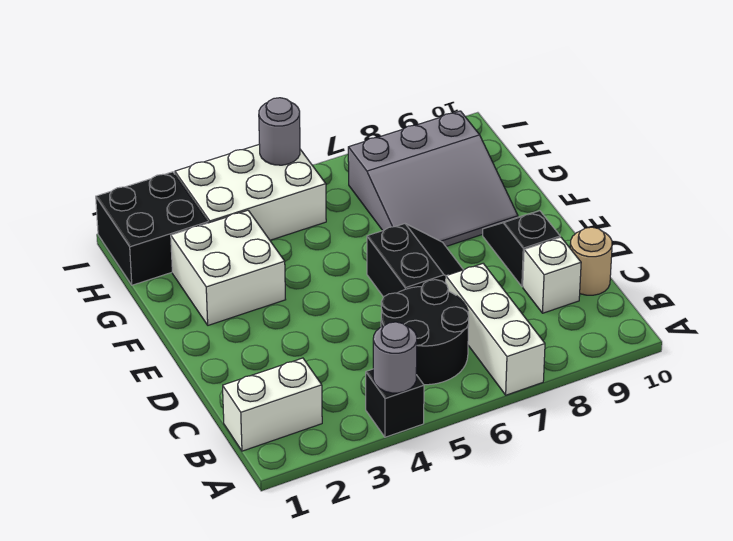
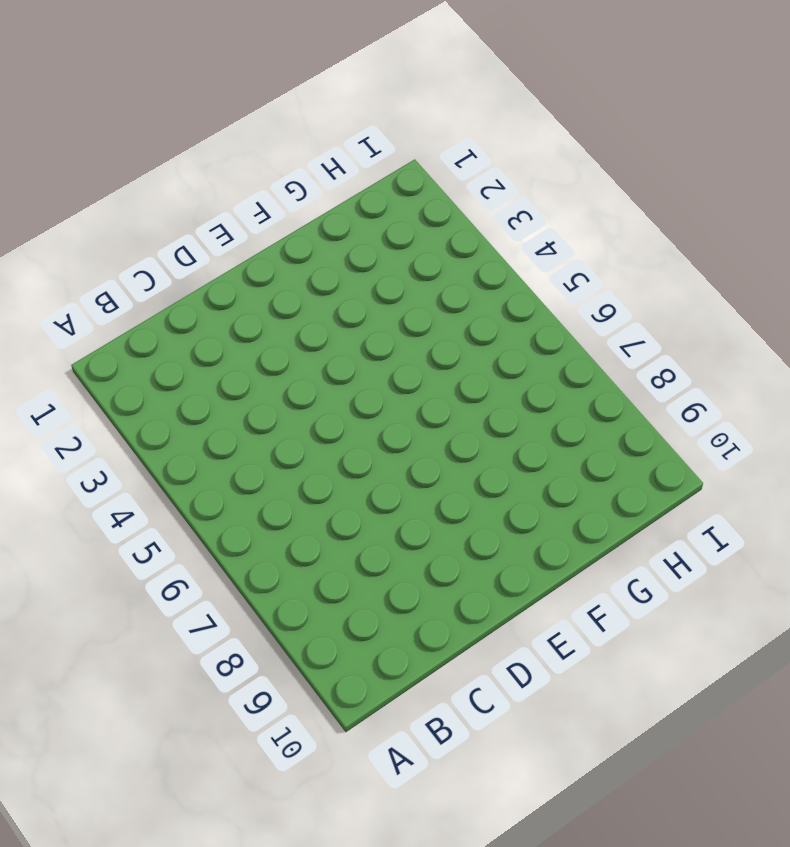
none -> black brick A4 level 1
none -> white brick A7:C7 level 1
none -> white brick B1:B2 level 1

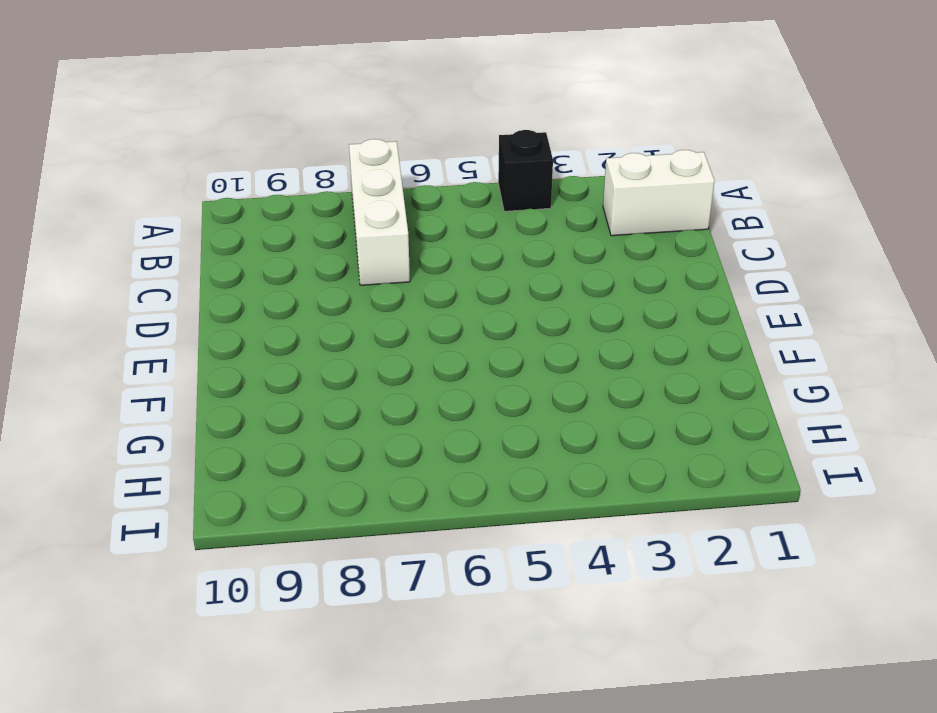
none -> black round brick B5:C6 level 1
none -> white brick C9 level 1
none -> tan round brick C10 level 1

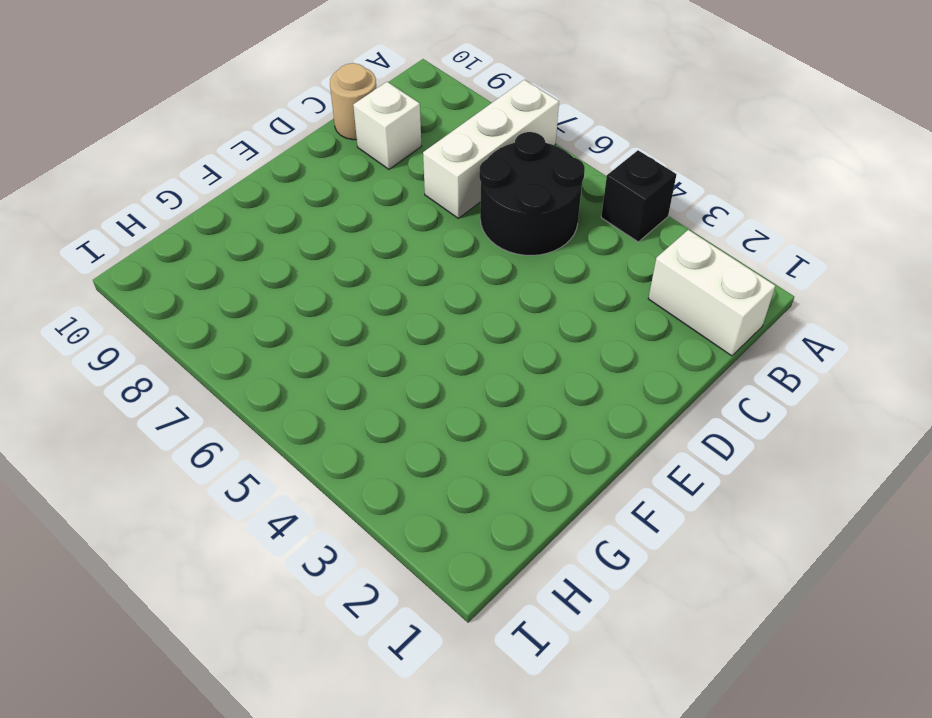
none -> black slope D6:E7 level 1 top 6
none -> black slope D9:E9 level 1 top D
none -> white brick F2:G3 level 1

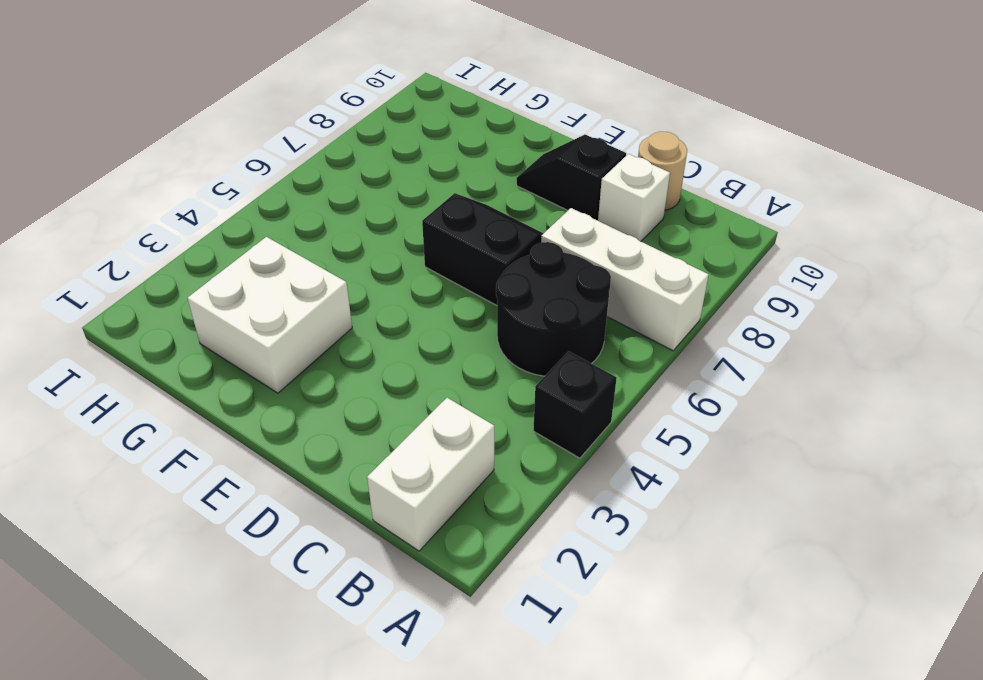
none -> grey slope F7:H9 level 1 top H
none -> black brick H1:I2 level 1
none -> white brick H3:I5 level 1

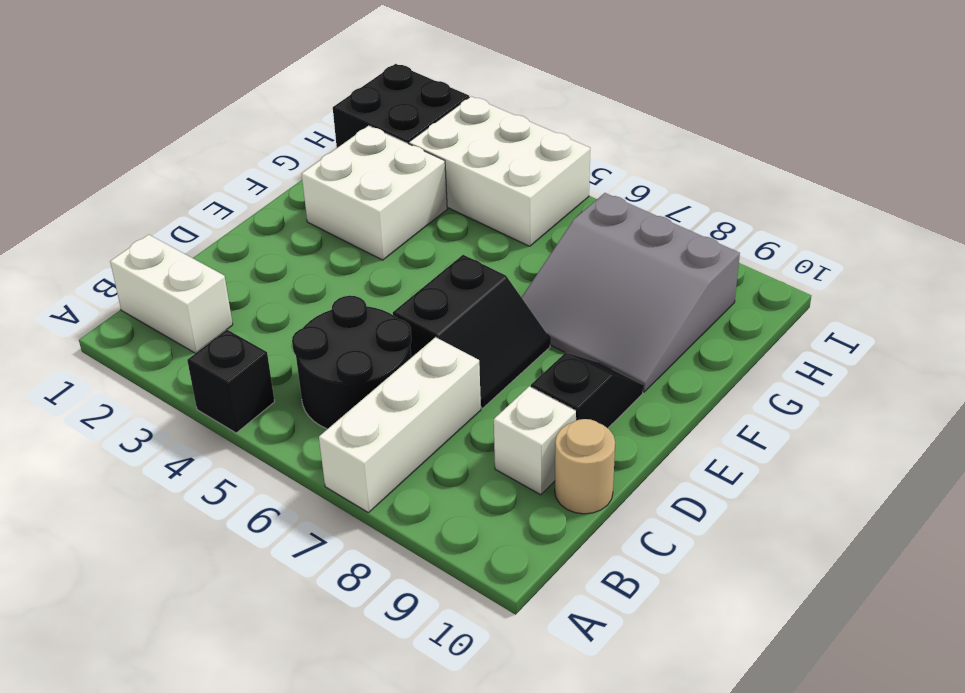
none -> grey round brick A4 level 2
none -> grey round brick I5 level 2

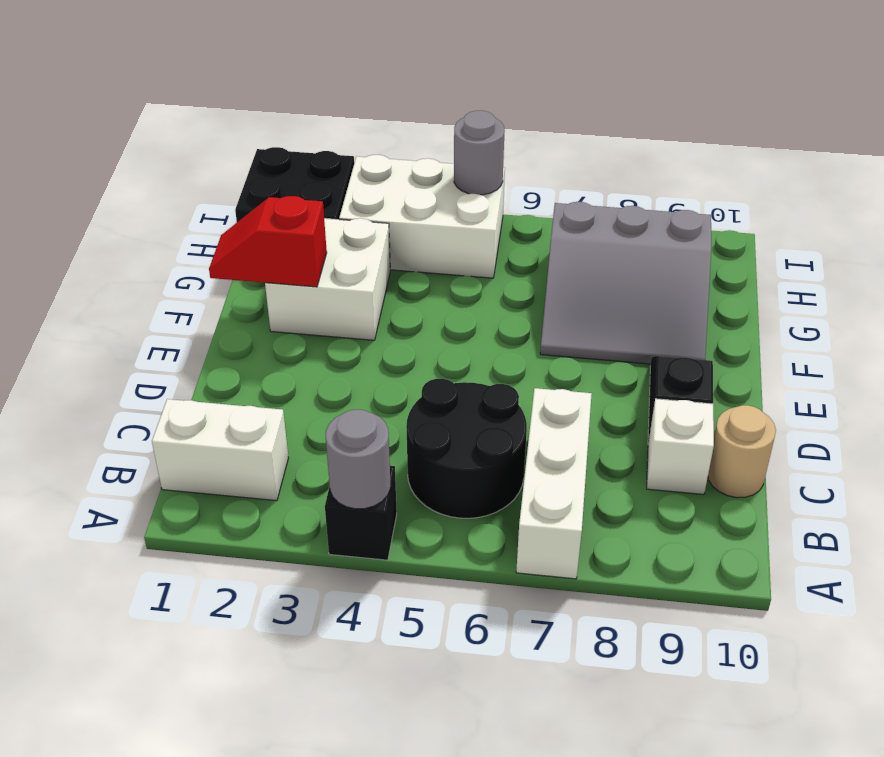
red slope F1:F2 level 2 top 2 -> none
none -> black slope D6:E7 level 1 top 6

